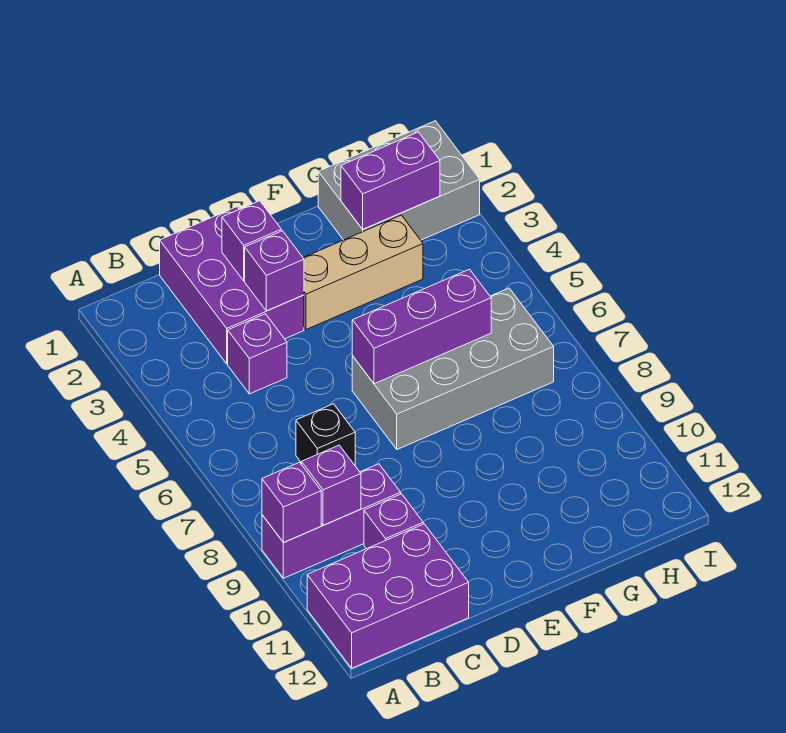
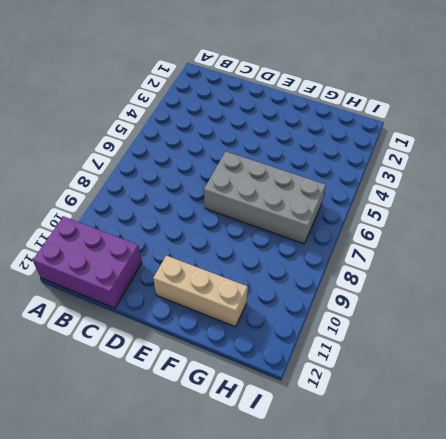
tan brick E11:G11 level 1 -> tan brick E3:G3 level 1
none -> purple brick A9:C9 level 1
none -> purple brick C1:D3 level 1
none -> purple brick C4 level 1

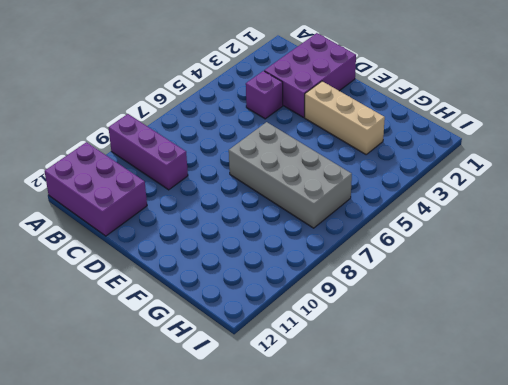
none -> black brick C7 level 1
none -> purple brick C10 level 1
none -> grey brick G1:I2 level 1

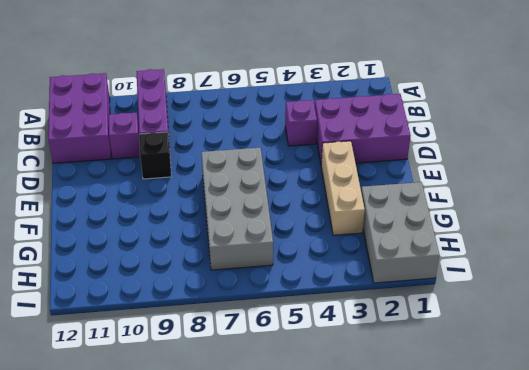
black brick D9 level 1 -> black brick C7 level 1
none -> purple brick A9 level 2
none -> purple brick B9 level 2
none -> purple brick D2 level 2

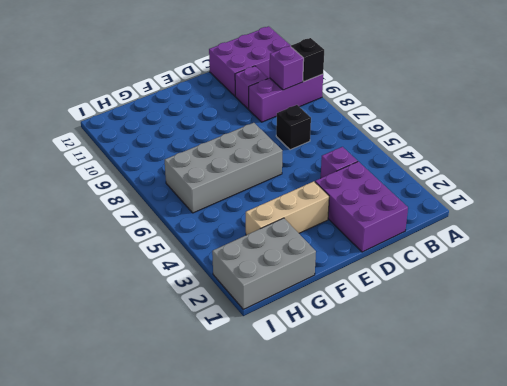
black brick A9 level 2 -> purple brick A9 level 2
none -> purple brick D2 level 2
none -> purple brick D3 level 2
none -> purple brick E6:G6 level 2

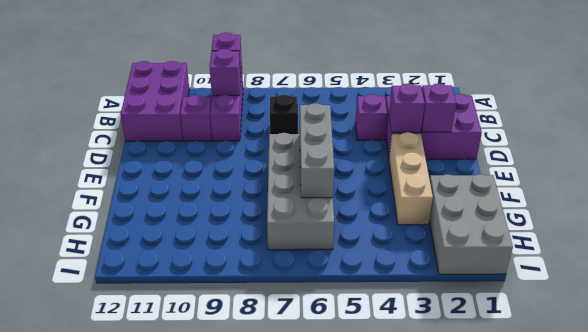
grey brick E6:G6 level 2 -> purple brick E6:G6 level 2
none -> purple brick G2:H2 level 2

